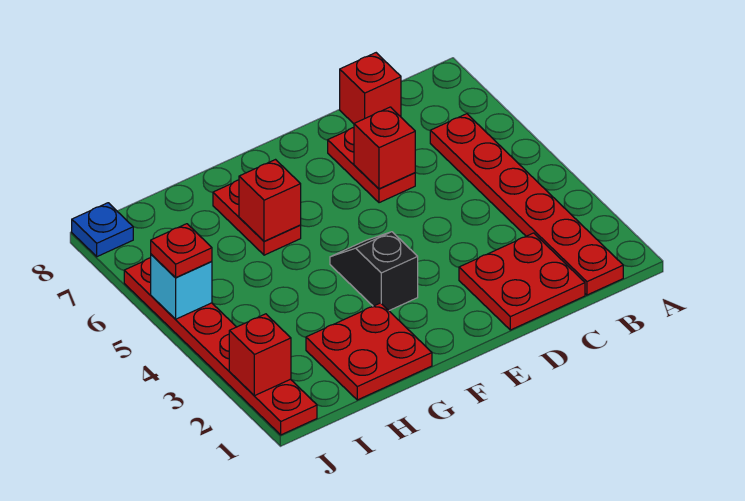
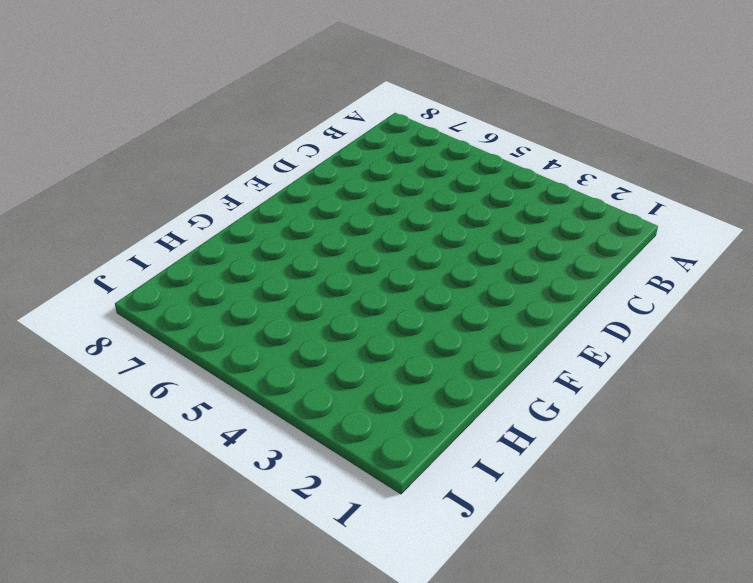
none -> red plate B1:B6 level 1
none -> red plate C1:D2 level 1
none -> red brick C8 level 1

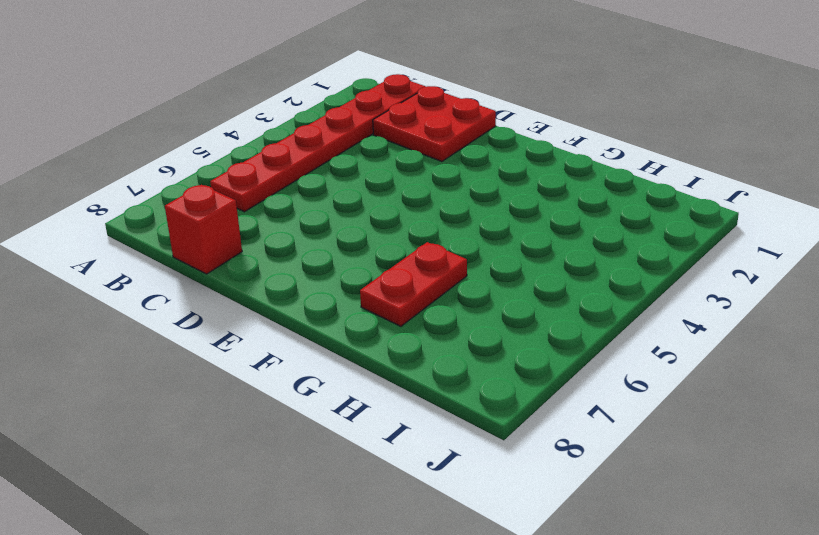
none -> red plate D6:D7 level 1
none -> black slope F3:F4 level 1 top 3
none -> red plate G1:H2 level 1

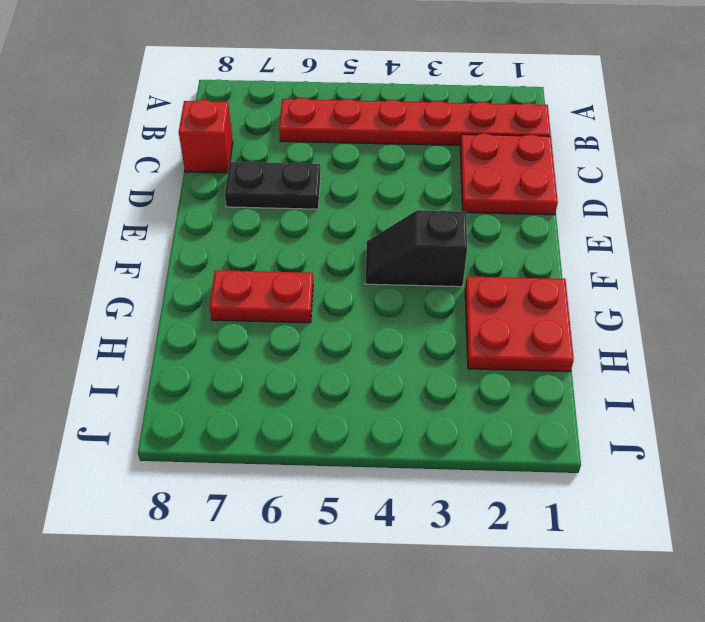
black plate D6:D7 level 1 -> red plate D6:D7 level 1
none -> red plate J1:J6 level 1
none -> blue plate J8 level 1
none -> red brick D6 level 2

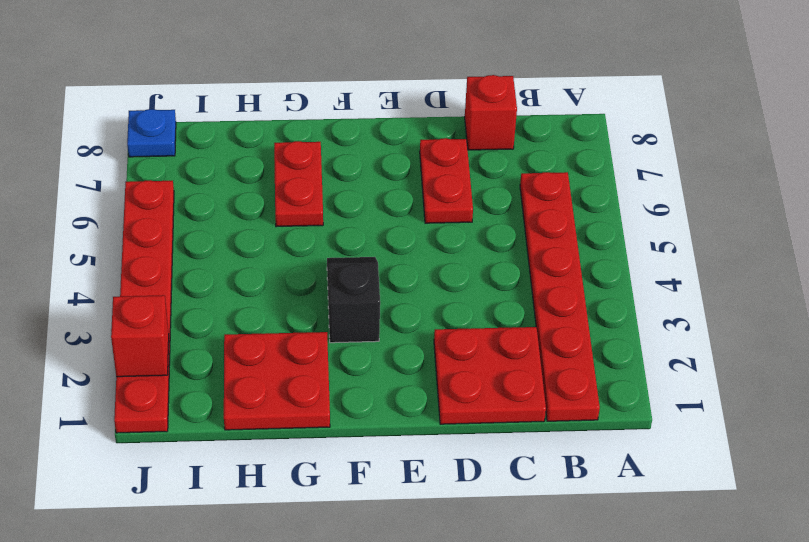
none -> red brick D6 level 2
none -> red brick G6 level 2
none -> cyan brick J5 level 2

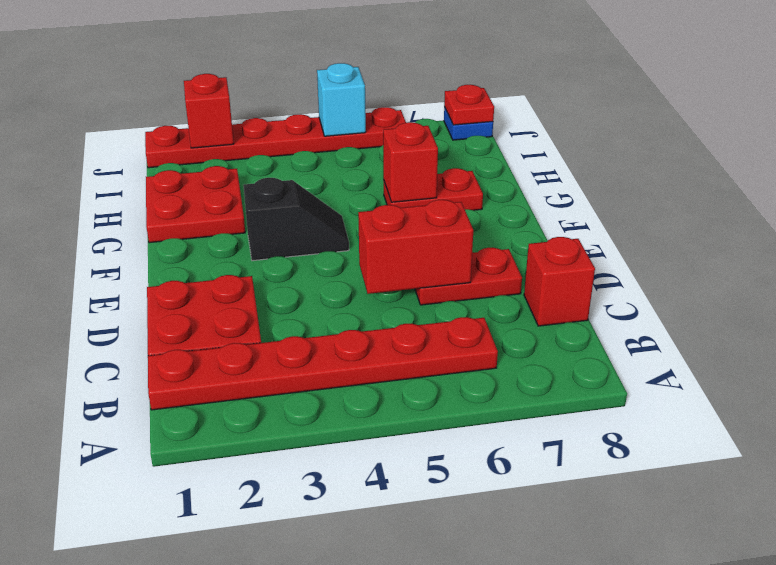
red brick D5:D6 level 2 -> red brick D6 level 2
red plate J8 level 2 -> red plate J5 level 3

